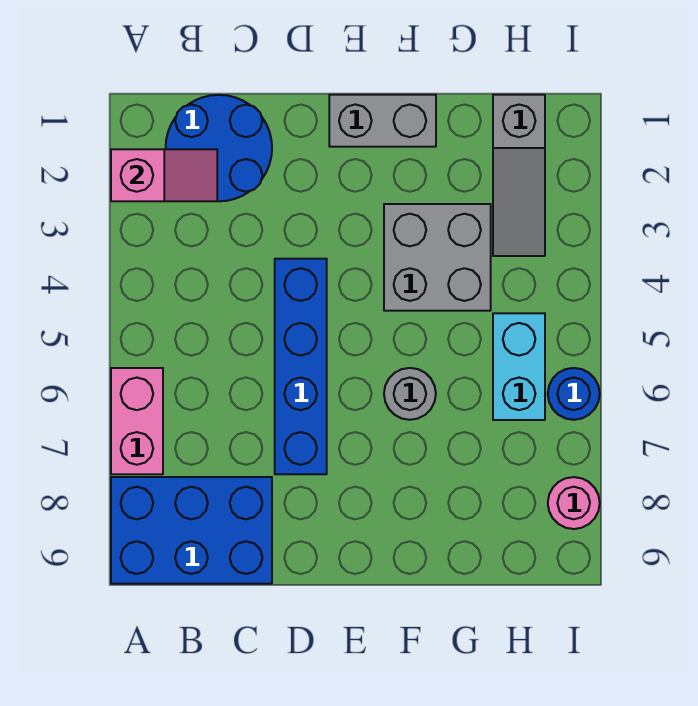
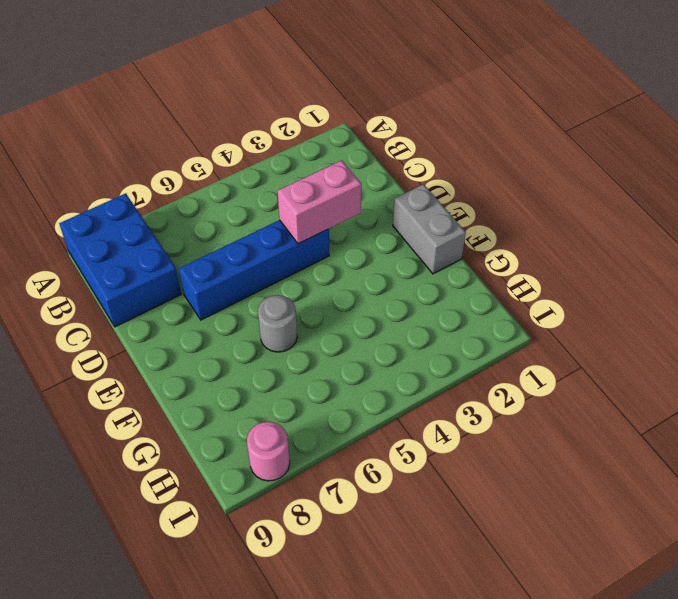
pink brick D3:D4 level 2 -> pink brick A6:A7 level 1
none -> blue round brick B1:C2 level 1
none -> grey brick F3:G4 level 1
none -> grey slope H1:H3 level 1 top 1

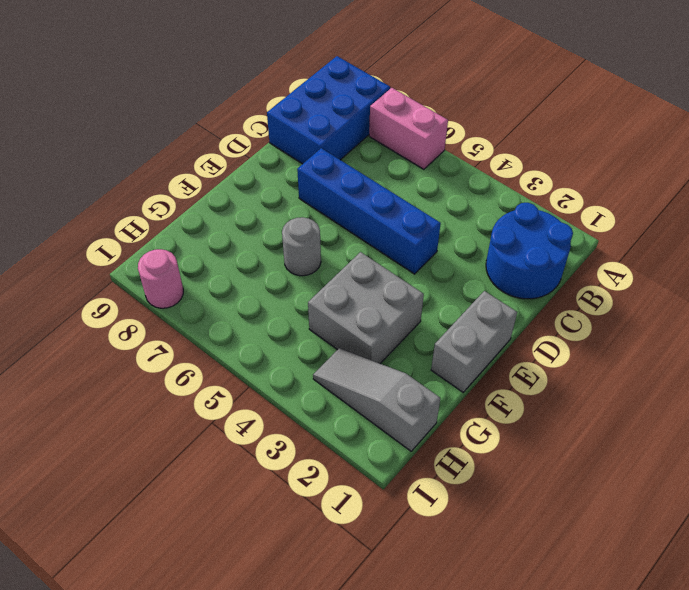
none -> cyan brick H5:H6 level 1
none -> blue round brick I6 level 1
none -> pink slope A2:B2 level 2 top A

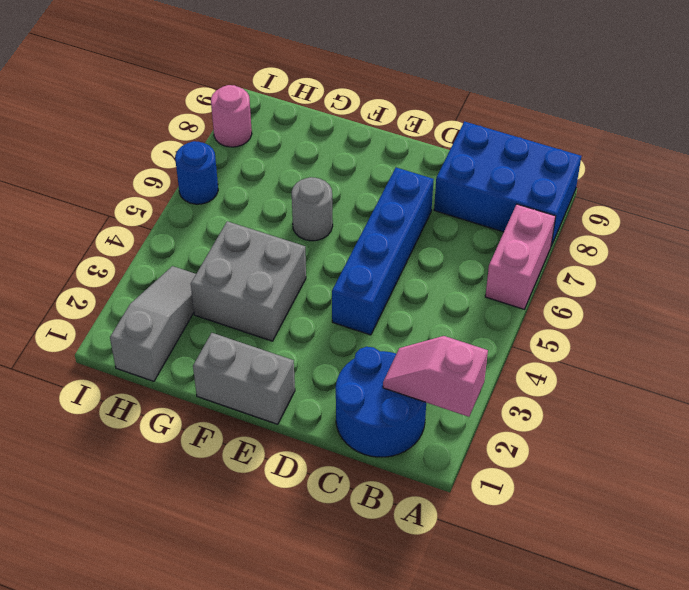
none -> cyan brick H5:H6 level 1

